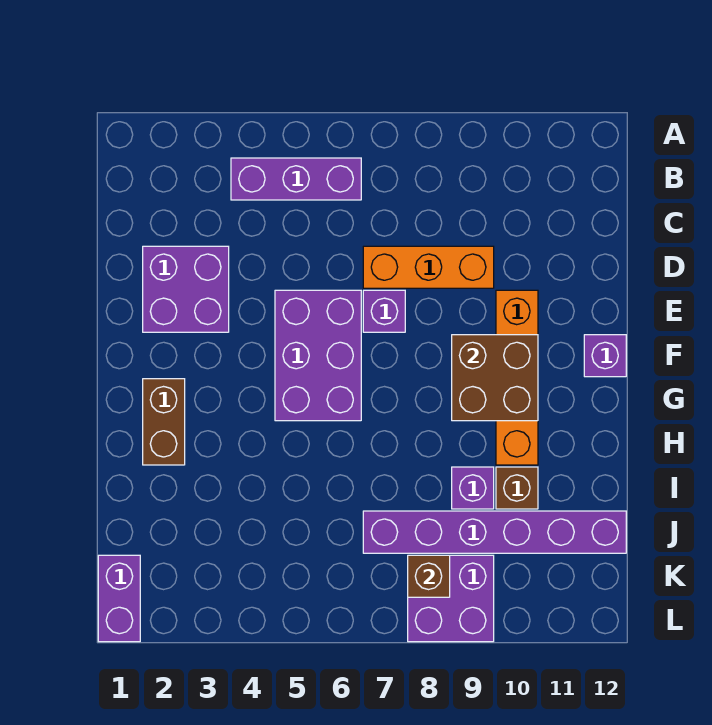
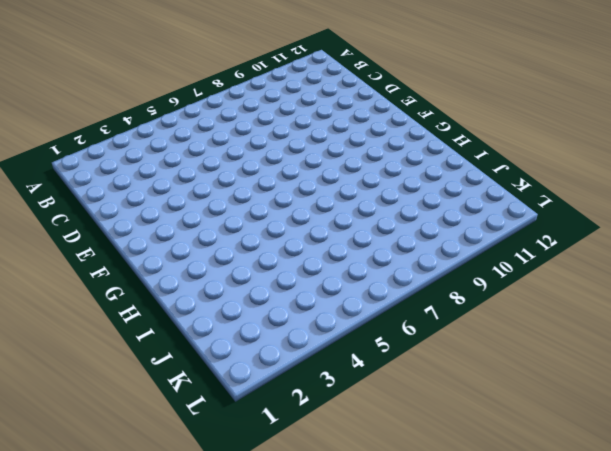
none -> purple brick B4:B6 level 1
none -> purple brick D2:E3 level 1
none -> orange brick D7:D9 level 1

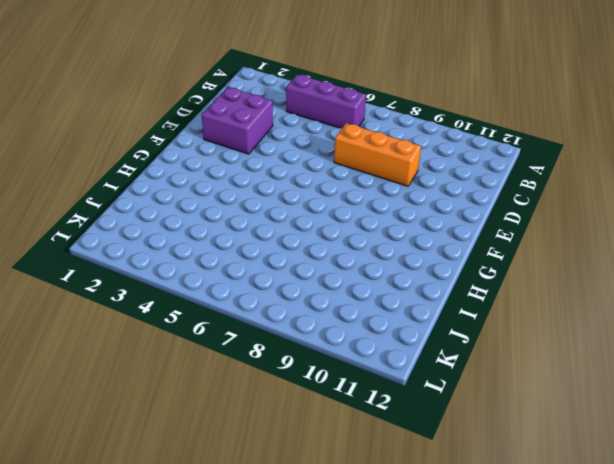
none -> purple brick E5:G6 level 1
none -> purple brick E7 level 1
none -> orange brick E10:H10 level 1

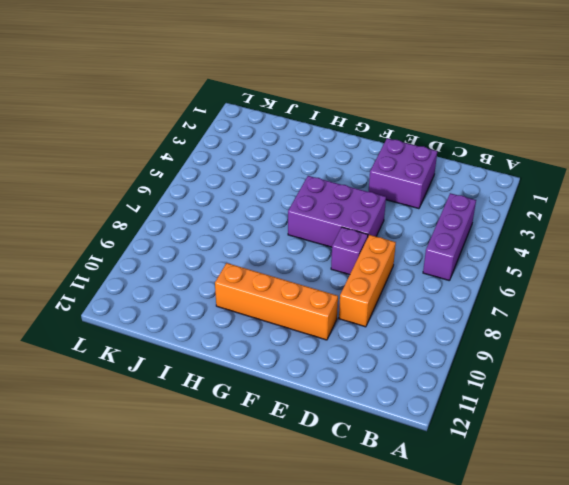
none -> purple brick F12 level 1
none -> brown brick G2:H2 level 1
none -> purple brick I9 level 1

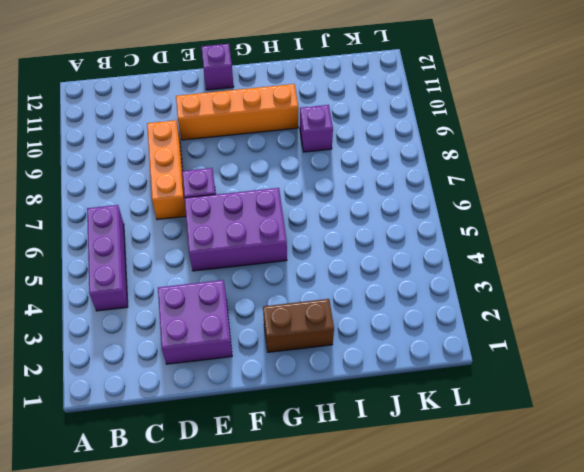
none -> brown brick I10 level 1
none -> purple brick J7:J12 level 1
none -> purple brick K1:L1 level 1

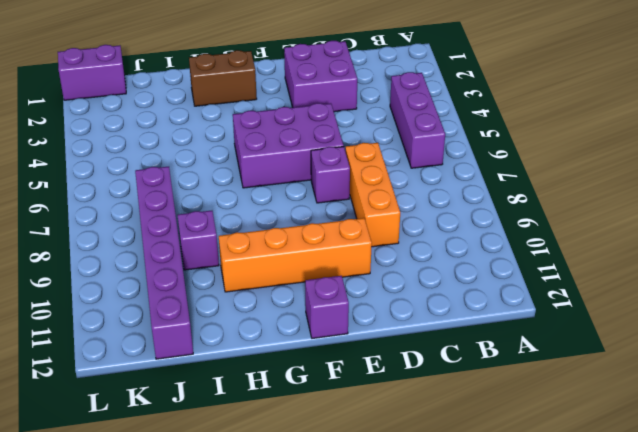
none -> brown brick I10 level 1
none -> purple brick K8:L9 level 1
none -> brown brick F9:G10 level 2

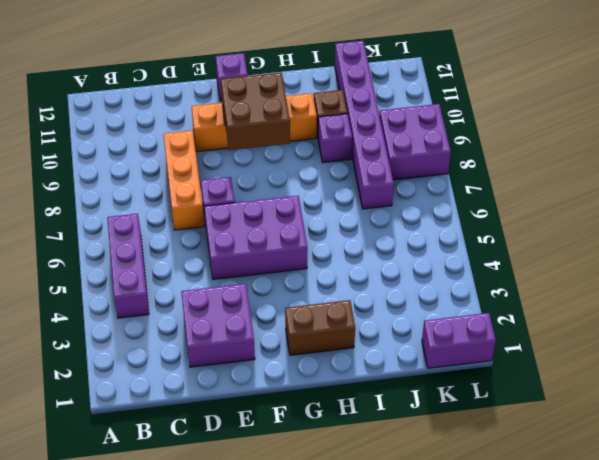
none -> brown brick K8 level 2

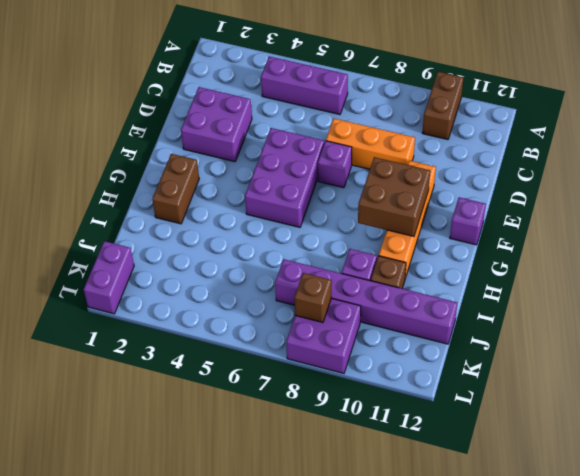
brown brick A10:B10 level 1 -> none

